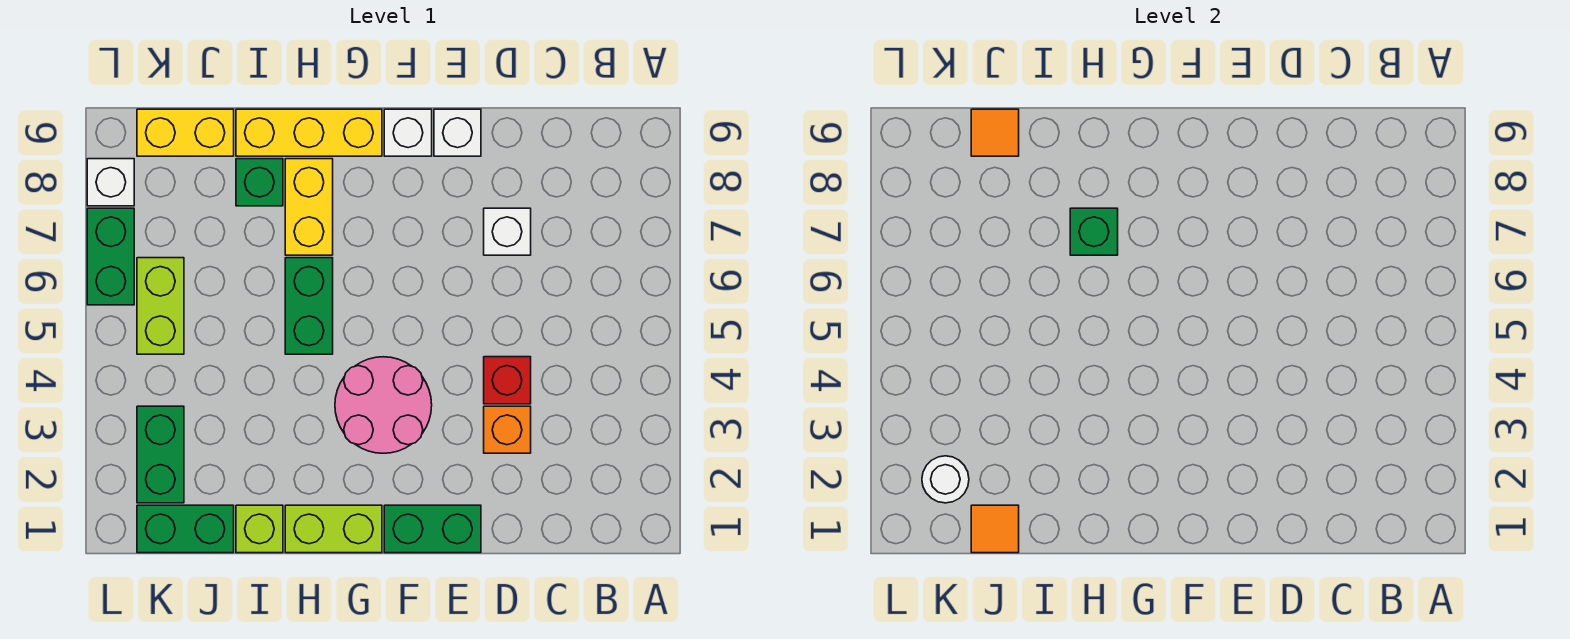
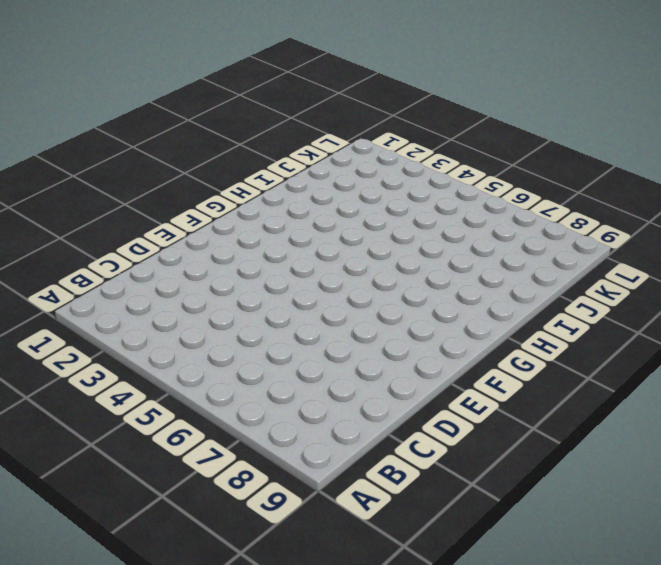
none -> orange brick D3 level 1
none -> red brick D4 level 1
none -> white brick D7 level 1

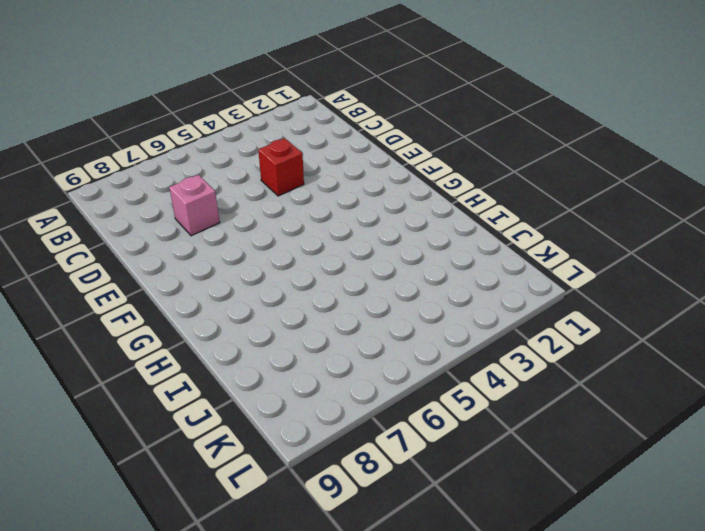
pink brick D7 level 1 -> white brick D7 level 1
none -> orange brick D3 level 1
none -> green brick E1:F1 level 1
none -> white brick E9 level 1

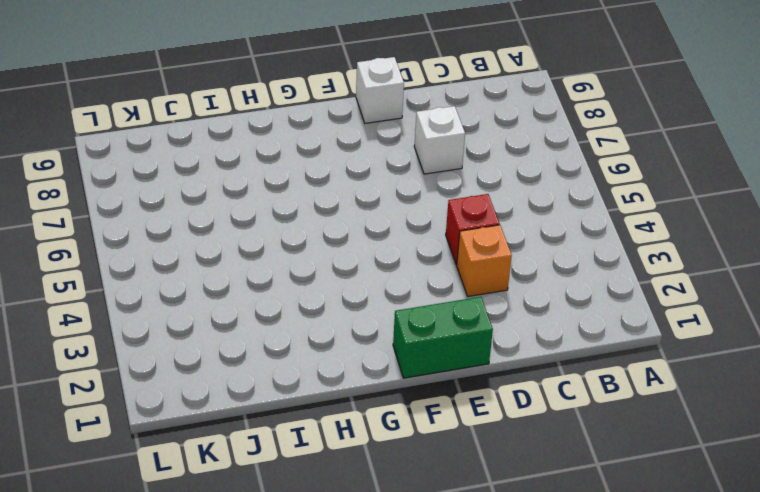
none -> pink round brick F3:G4 level 1
none -> white brick F9 level 1
none -> lime brick G1:H1 level 1

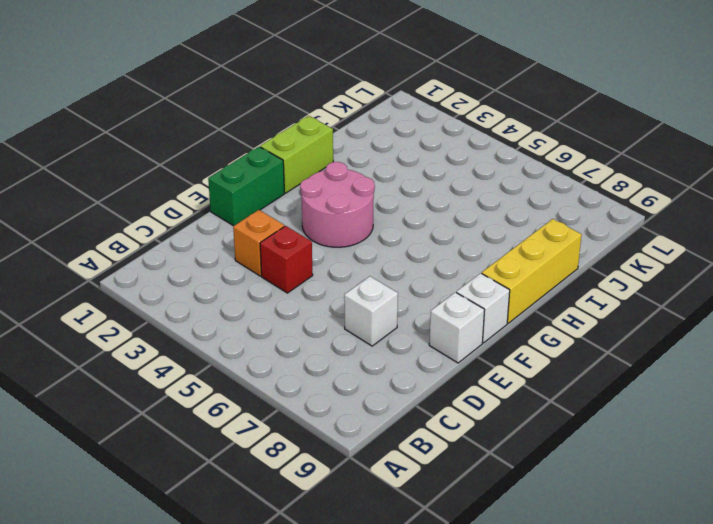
none -> green brick H5:H6 level 1
none -> yellow brick H7:H8 level 1
none -> lime brick I1 level 1

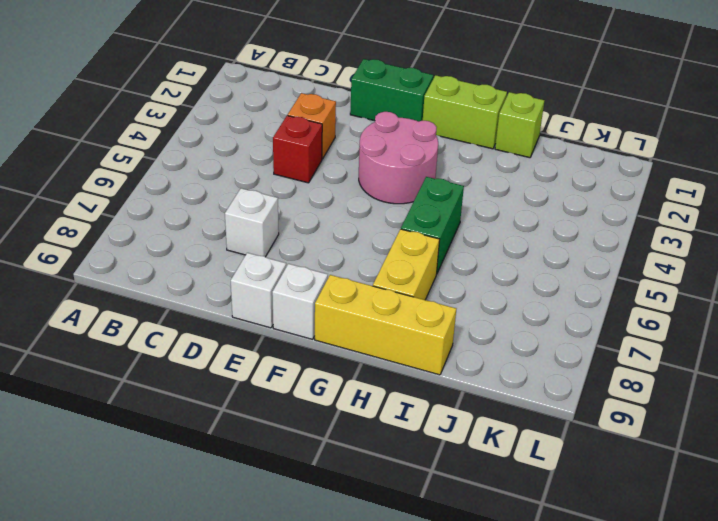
none -> green brick I8 level 1
none -> green brick J1:K1 level 1
none -> yellow brick J9:K9 level 1

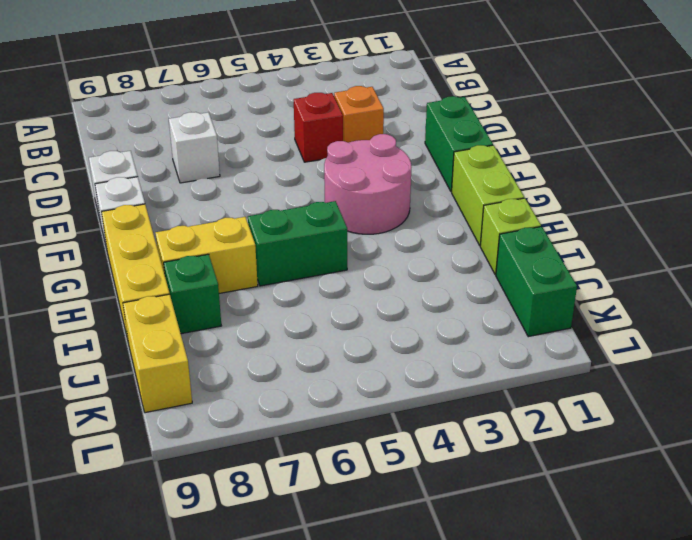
none -> green brick K2:K3 level 1
none -> lime brick K5:K6 level 1
none -> green brick L6:L7 level 1

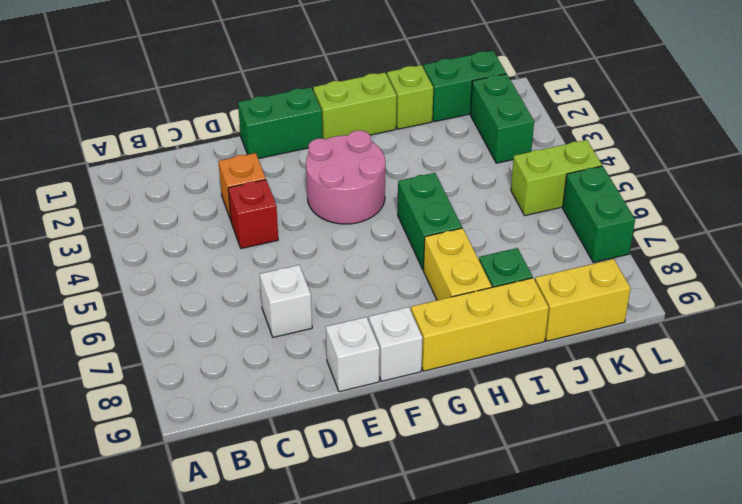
lime brick K5:L5 level 1 -> lime brick K5:K6 level 1
none -> white brick L8 level 1
none -> green brick H7 level 2
none -> orange tile J1 level 2

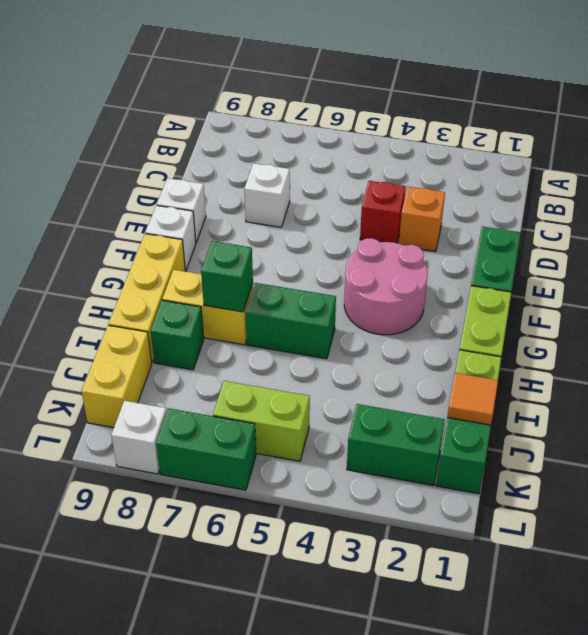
none -> orange tile J9 level 2
none -> white round brick K2 level 2

